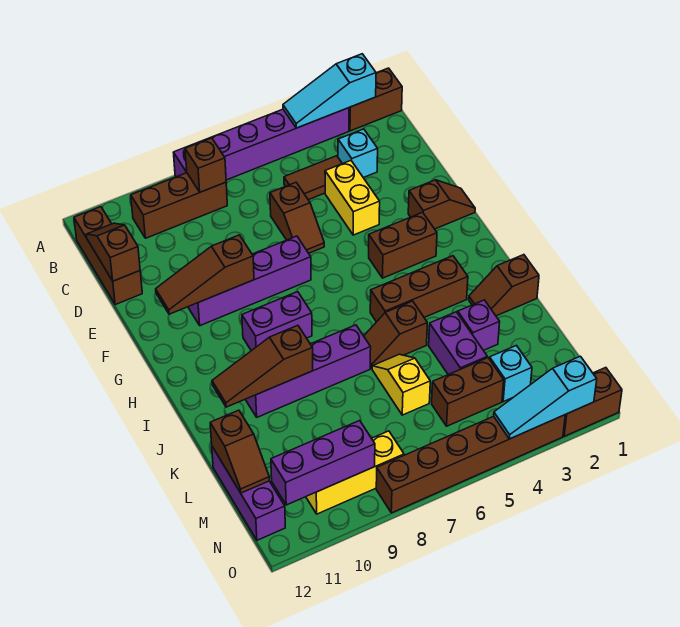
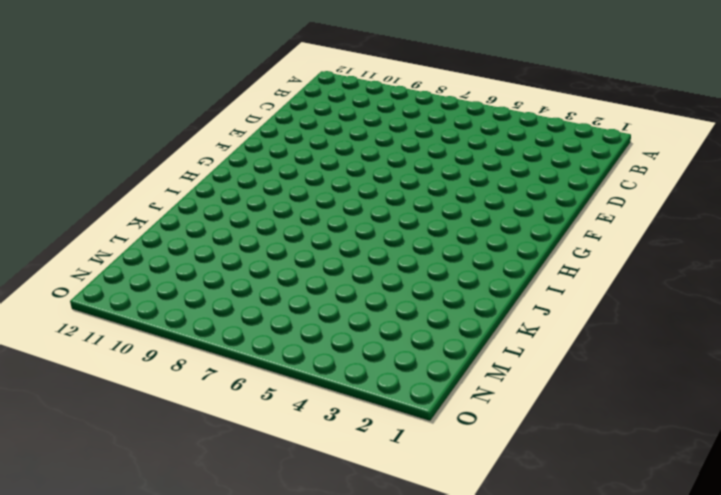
none -> brown brick A1:A2 level 1
none -> purple brick A3:A8 level 1
none -> brown brick B8:B10 level 1
none -> brown brick B12:D12 level 1

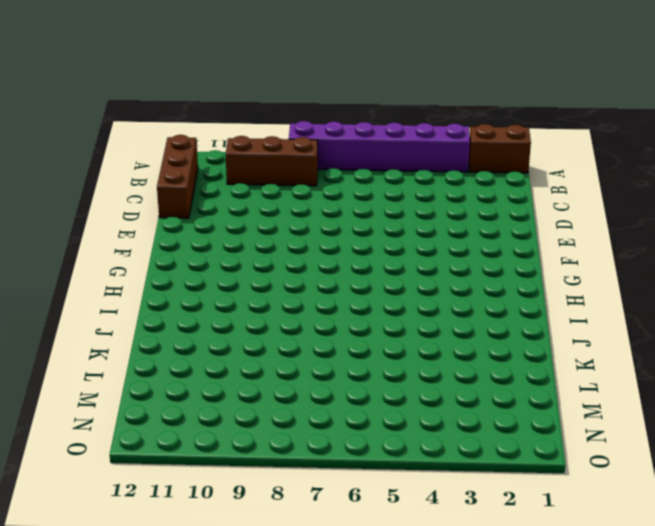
none -> cyan brick C3 level 1
none -> brown tile C4:C5 level 1
none -> yellow brick D4:E4 level 1
none -> brown slope D6:E6 level 1 top D

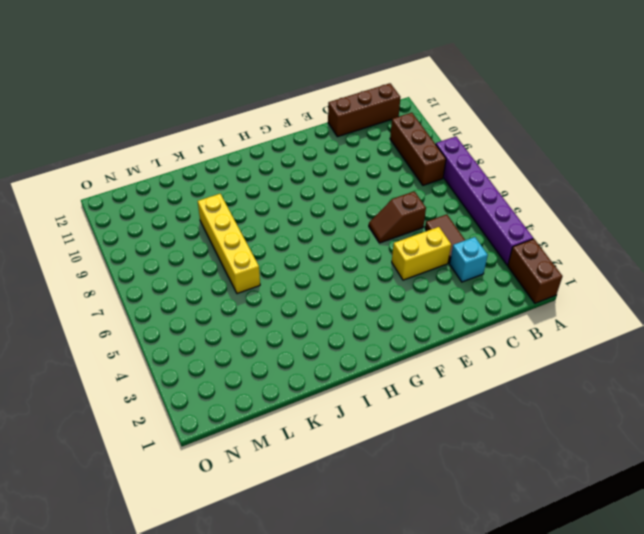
yellow brick K6:K9 level 1 -> yellow slope K6:L6 level 1 top L
none -> brown slope F1:F2 level 1 top 2
none -> purple brick F7:F10 level 1
none -> brown brick G3:G4 level 1
none -> purple brick H8:H9 level 1

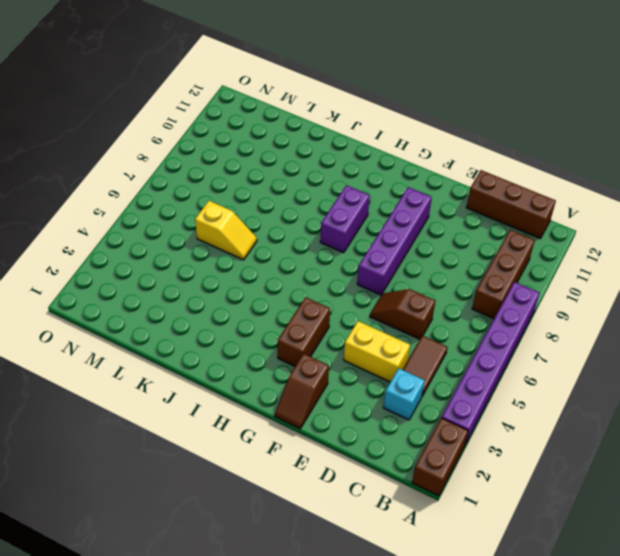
none -> brown brick I3:I5 level 1
none -> brown slope J1:J2 level 1 top 1
none -> brown slope J5:J6 level 1 top 5
none -> purple brick J7:J10 level 1

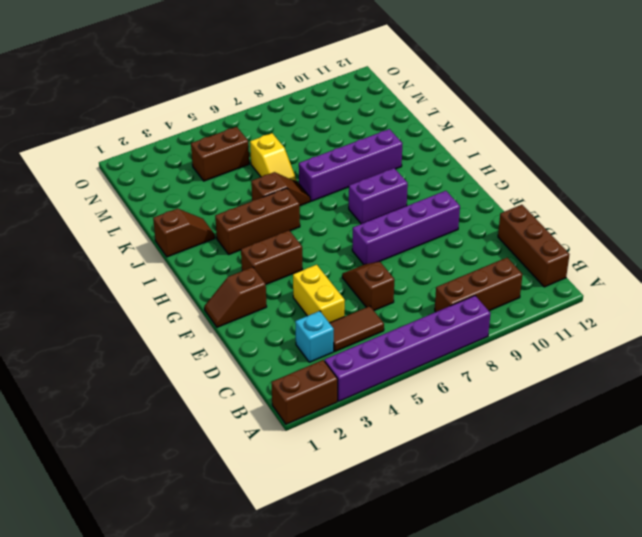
none -> purple brick K3 level 1
none -> purple brick K4:L4 level 1
none -> purple brick L12:N12 level 1
none -> cyan brick M3 level 1

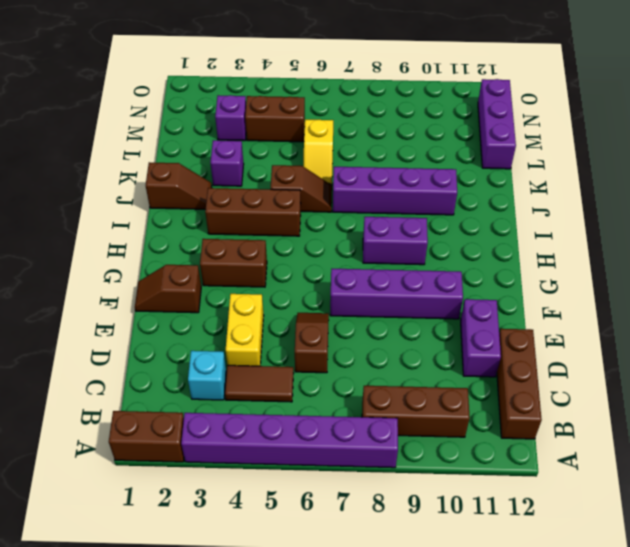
purple brick D11:E11 level 1 -> purple brick K4:L4 level 1
purple brick M3 level 1 -> cyan brick M3 level 1
none -> yellow brick N8:N10 level 1
none -> brown brick O1:O2 level 1
none -> brown brick O3:O8 level 1
none -> cyan slope A2:A4 level 2 top 2

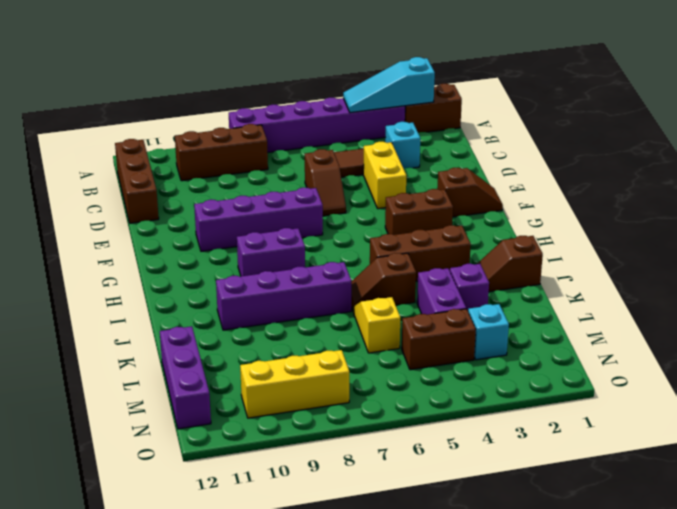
none -> brown brick O1:O2 level 1
none -> brown brick O3:O8 level 1
none -> brown brick B8 level 2
none -> brown slope C12:D12 level 2 top D

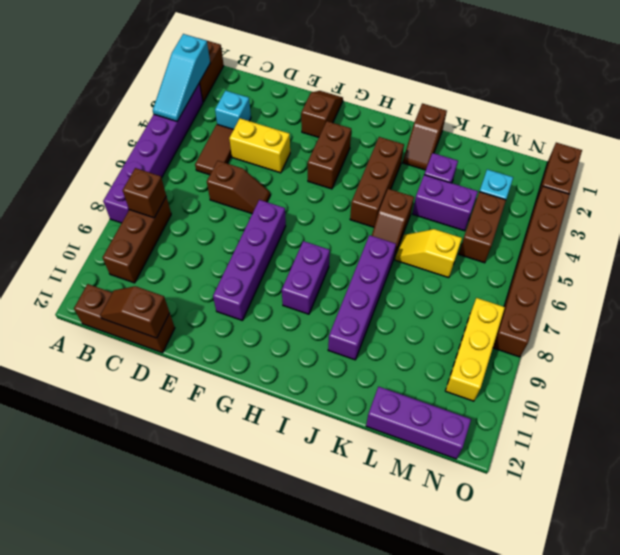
none -> brown slope F9:F11 level 2 top 9
none -> brown slope J9:J11 level 2 top 9
none -> brown slope L12:M12 level 2 top L
none -> purple brick N9:N11 level 2

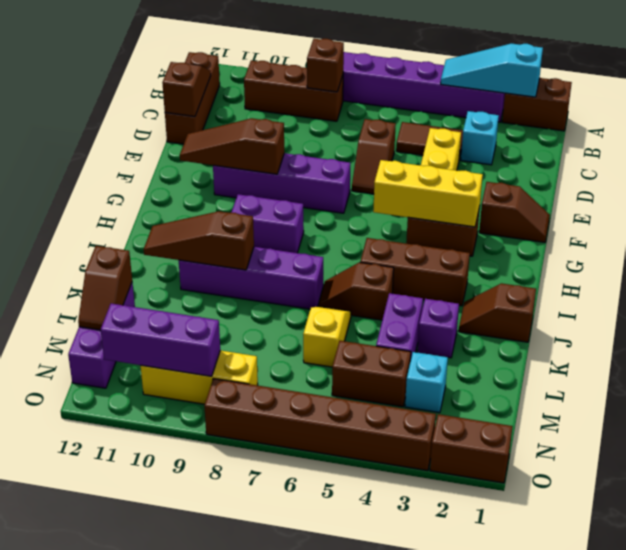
yellow brick G3:G5 level 2 -> none
none -> cyan slope O2:O4 level 2 top 2

